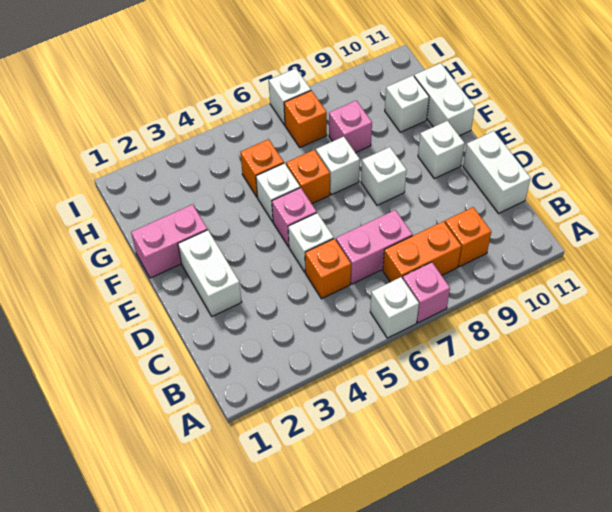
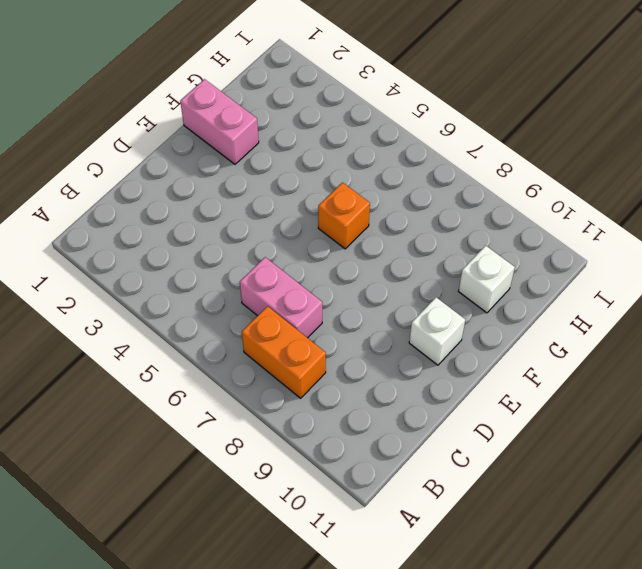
none -> white brick A6 level 1
none -> pink brick A7 level 1
none -> orange brick B9 level 1

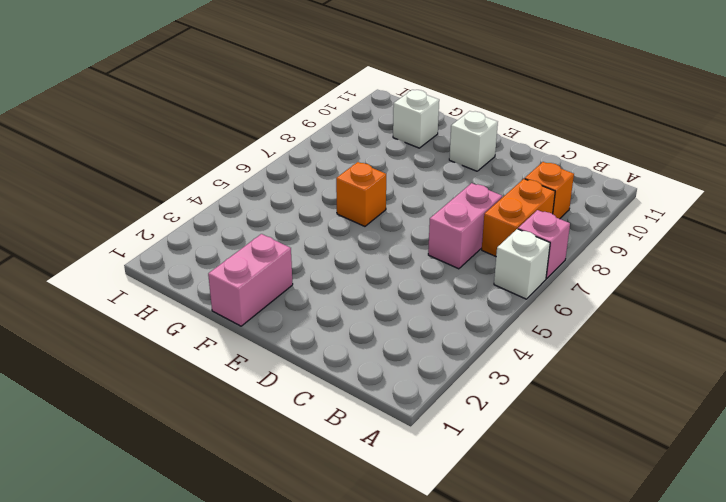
none -> orange brick C5 level 1
none -> white brick C11:D11 level 1
none -> white brick D2:E2 level 1

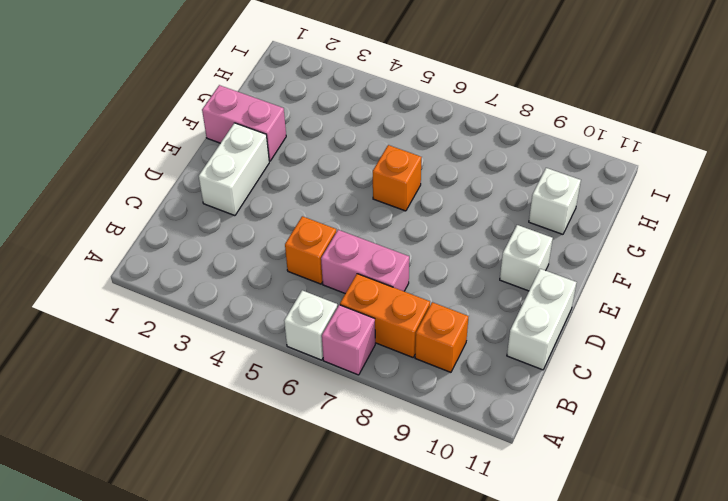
none -> white brick D5 level 1
none -> pink brick E5 level 1
none -> white brick E8 level 1

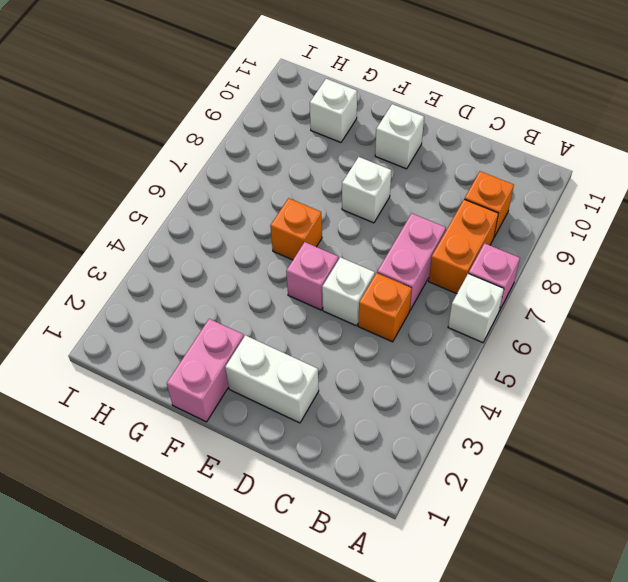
none -> white brick C11:D11 level 1
none -> white brick F5 level 1
none -> white brick F7 level 1

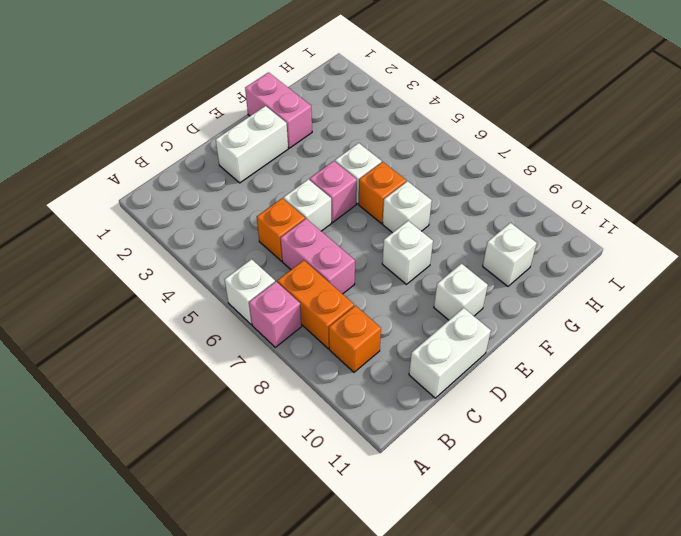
none -> white brick F11:G11 level 1
none -> orange brick G5 level 1
none -> pink brick G8 level 1

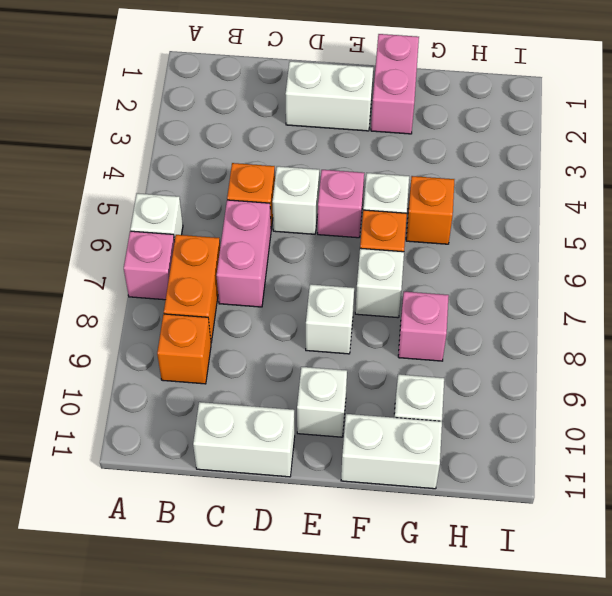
none -> orange brick H7 level 1
none -> white brick I7 level 1

